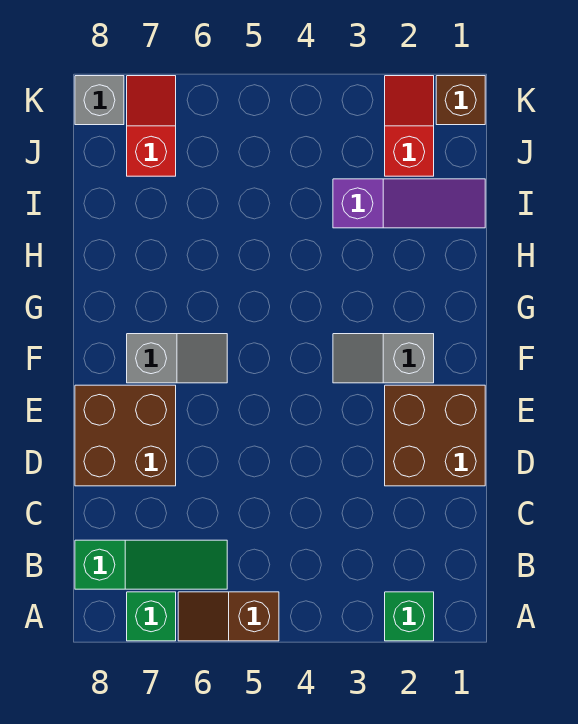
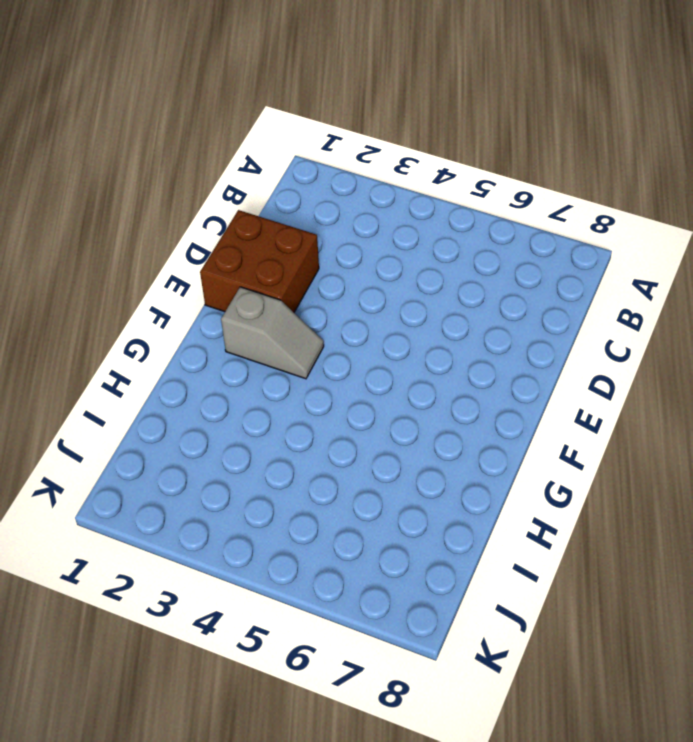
none -> green brick A2 level 1
none -> brown slope A5:A6 level 1 top 5
none -> green brick A7 level 1

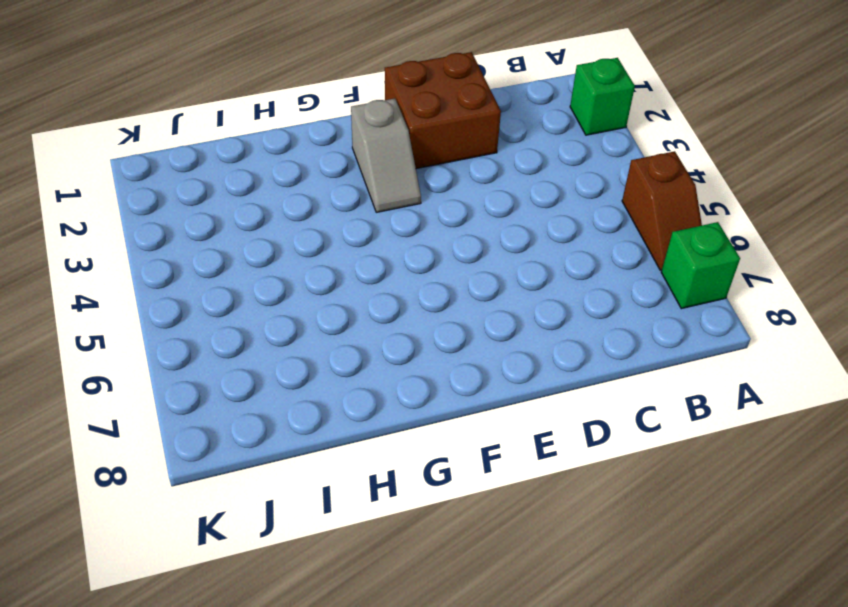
none -> green slope B6:B8 level 1 top 8
none -> brown brick D7:E8 level 1
none -> grey slope F6:F7 level 1 top 7

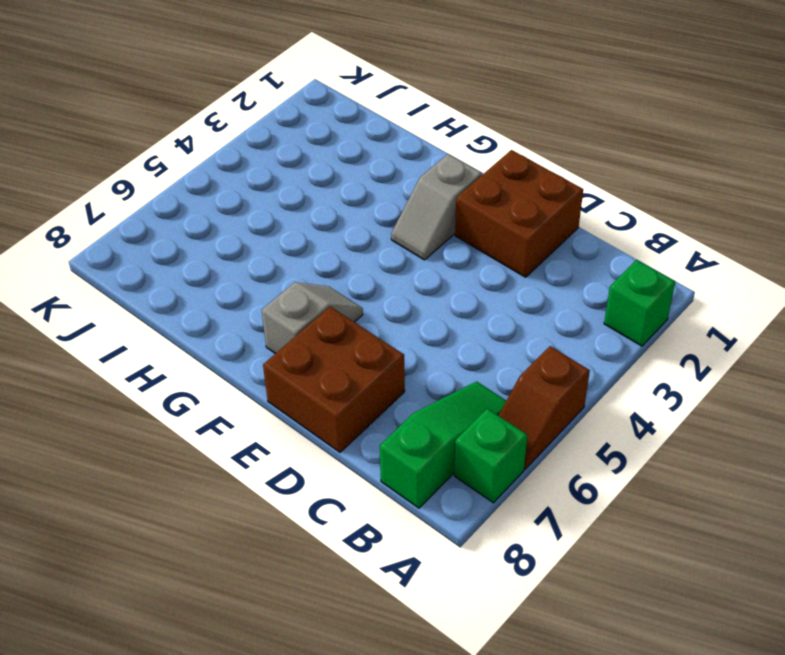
none -> purple slope I1:I3 level 1 top 3
none -> red slope J2:K2 level 1 top J
none -> red slope J7:K7 level 1 top J

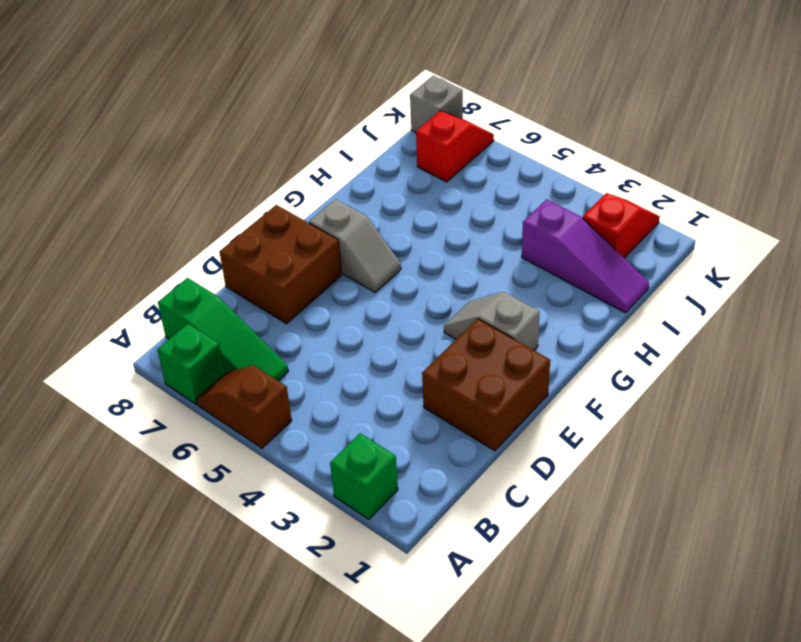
none -> brown brick K1 level 1

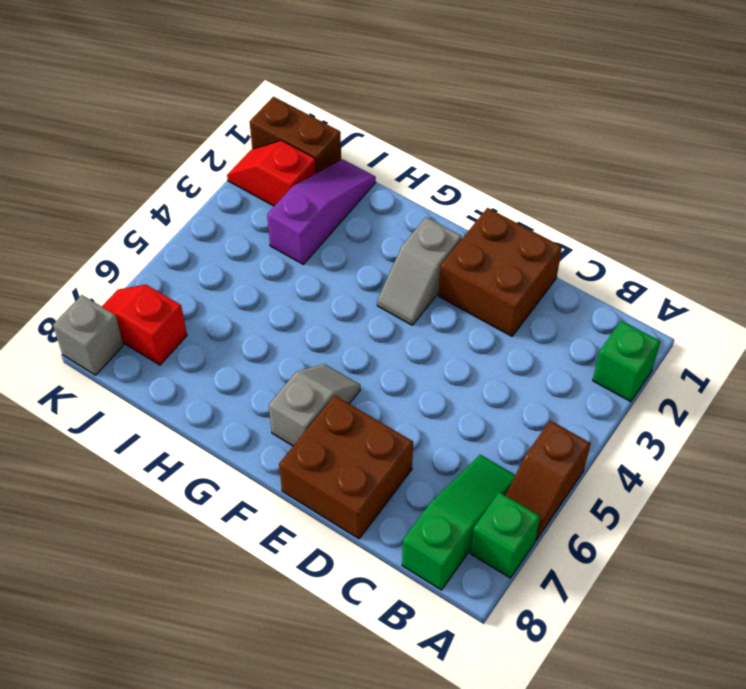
brown brick J1:K1 level 1 -> brown brick K1 level 1

